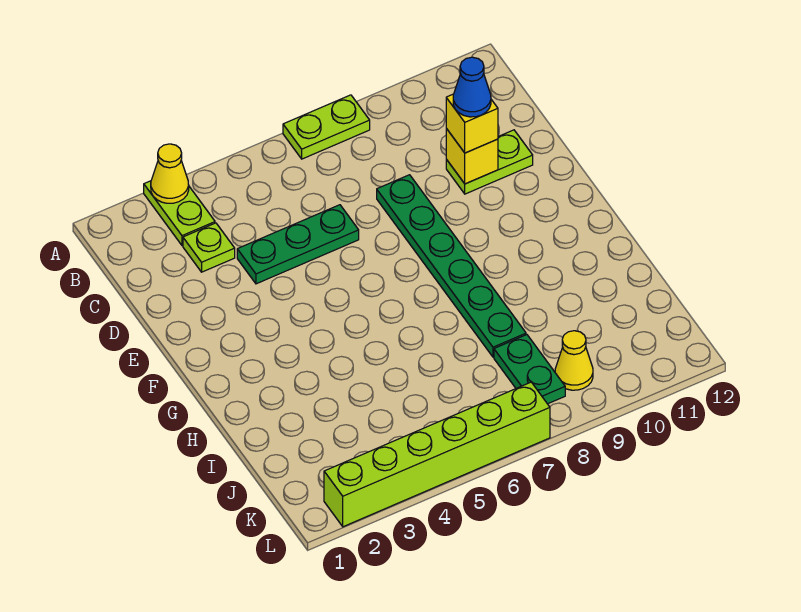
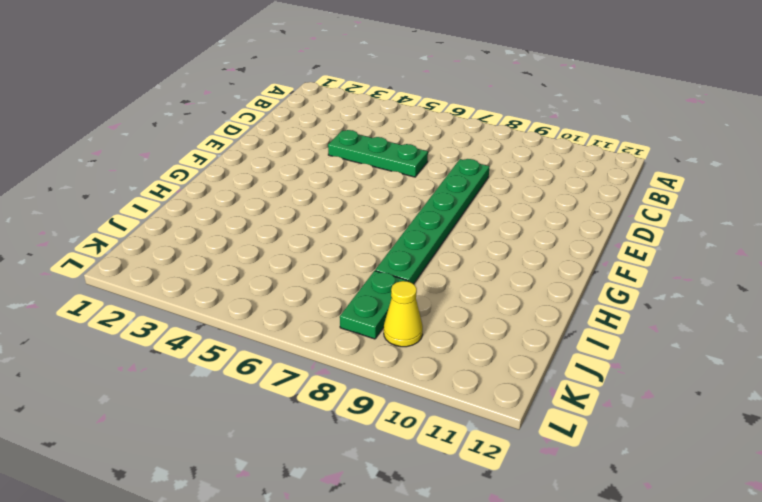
none -> lime plate A3:B3 level 1
none -> lime plate A7:A8 level 1
none -> lime plate C3 level 1

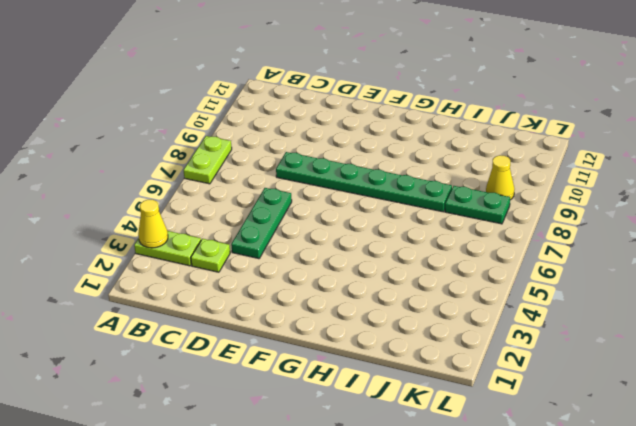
none -> lime plate D10:D11 level 1
none -> lime brick L2:L7 level 1
none -> yellow brick D10 level 2

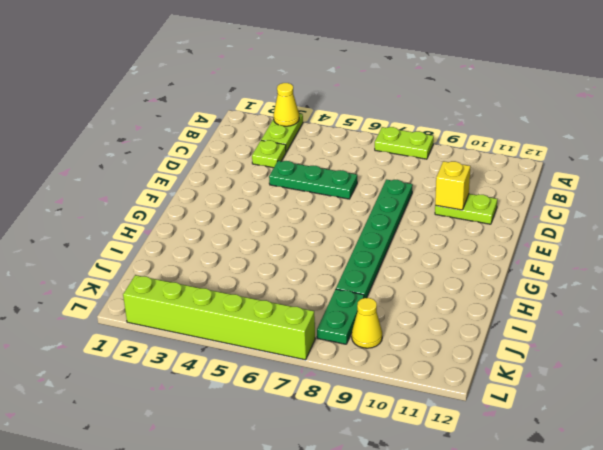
none -> yellow brick D10 level 3
none -> blue cone D10 level 4

